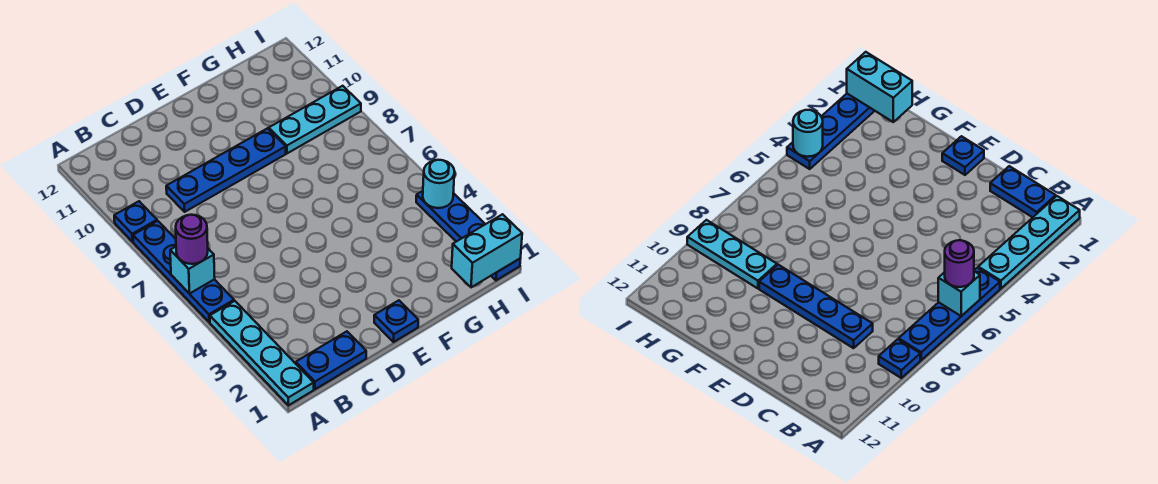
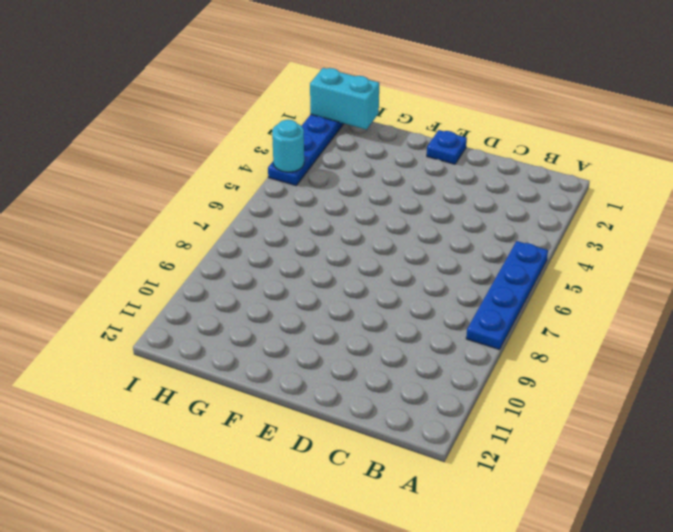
none -> cyan plate A1:A4 level 1
none -> blue plate A9 level 1
none -> blue plate B1:C1 level 1

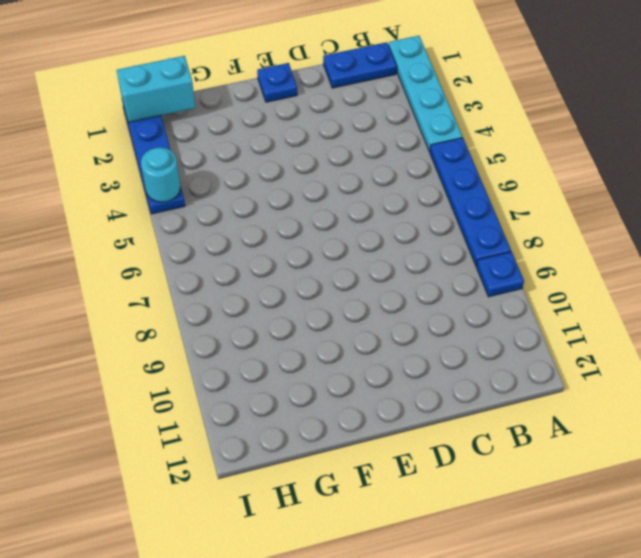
none -> blue plate C9:F9 level 1
none -> cyan plate G9:I9 level 1
none -> cyan brick A6 level 2

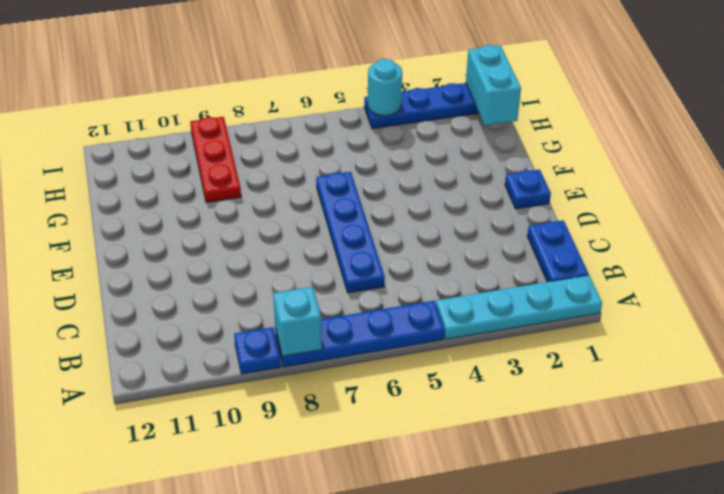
cyan brick A8 level 2 -> cyan brick A6 level 2
blue plate C6:F6 level 1 -> blue plate C9:F9 level 1
red plate G9:I9 level 1 -> cyan plate G9:I9 level 1
none -> purple round brick A6 level 3

